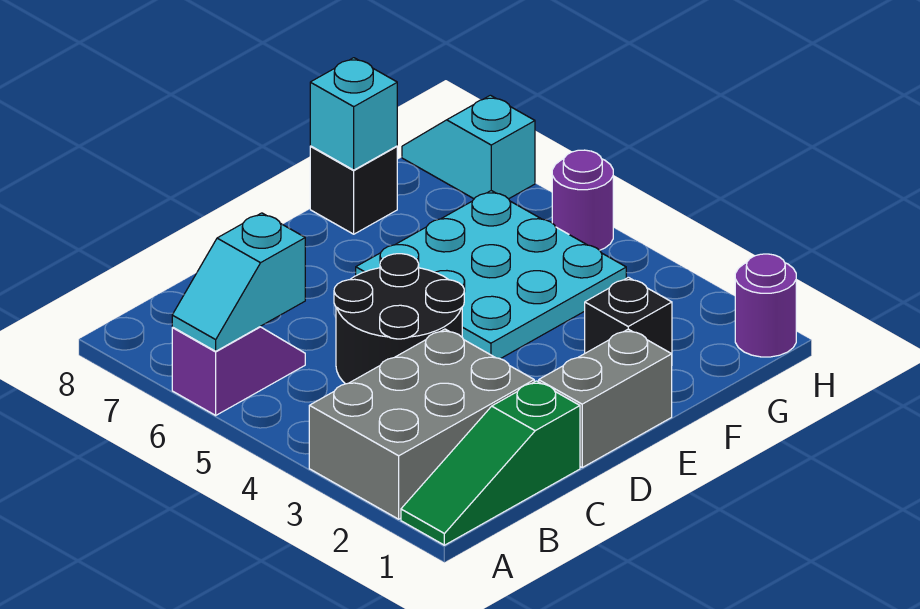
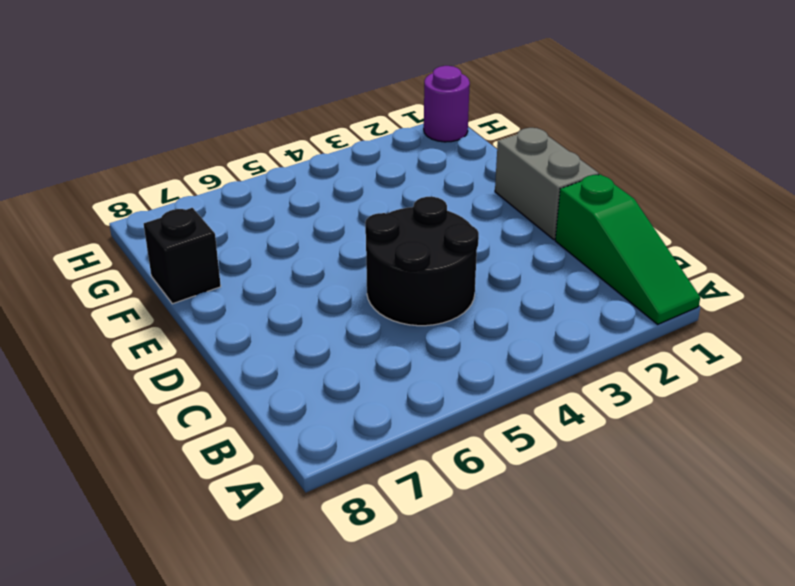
none -> grey brick A2:C3 level 1
none -> purple slope A6:B6 level 1 top A
none -> cyan plate E4:G6 level 1

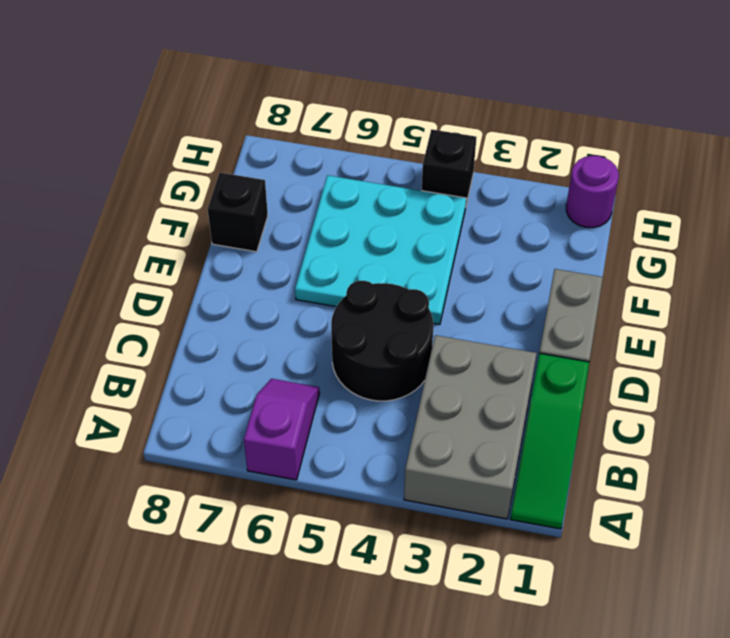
black brick H4 level 1 -> black brick F2 level 1
none -> purple round brick H5 level 1
none -> cyan slope H7:H8 level 1 top 7
none -> cyan slope A6:B6 level 2 top B

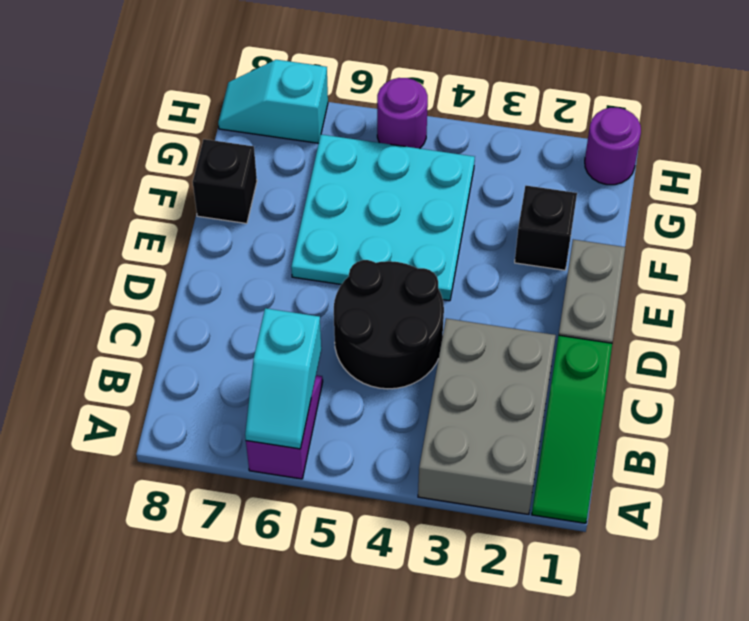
none -> cyan brick F8 level 2

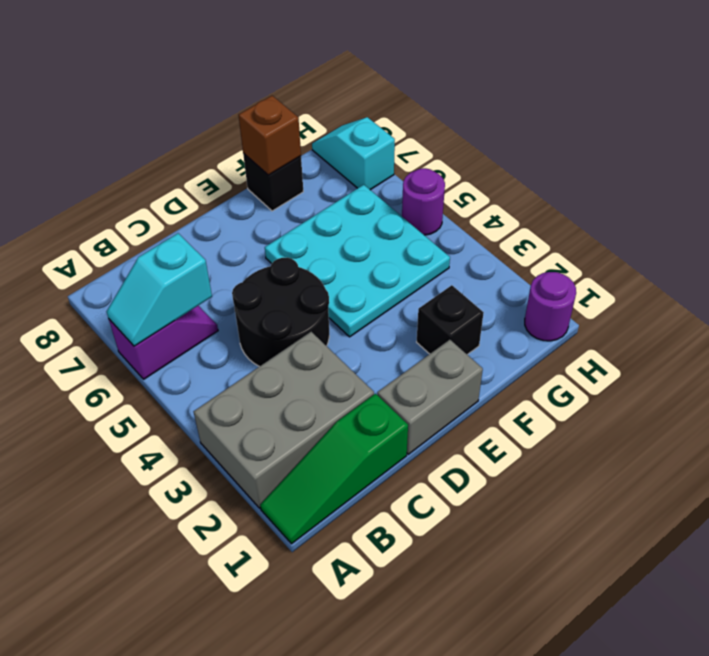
brown brick F8 level 2 -> cyan brick F8 level 2

